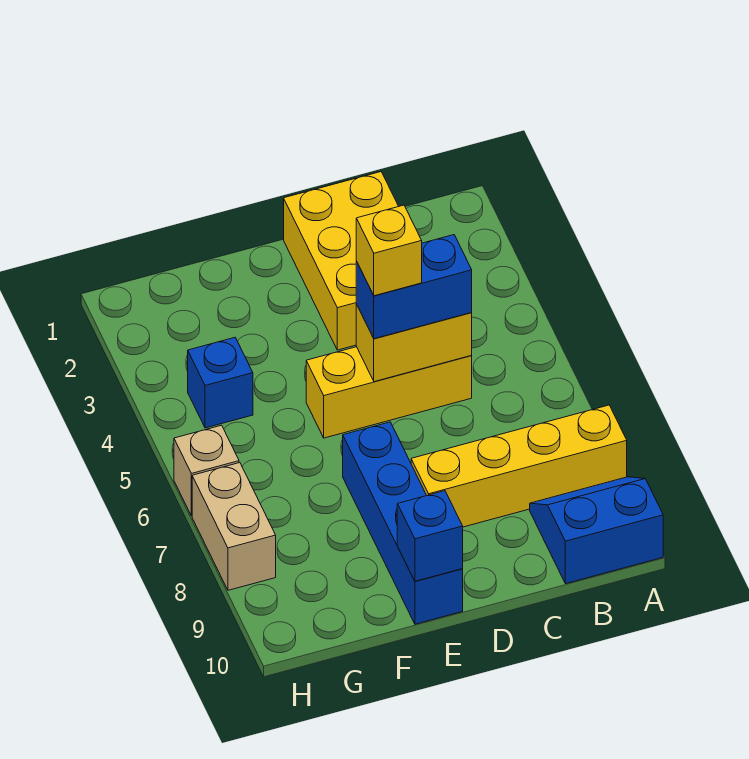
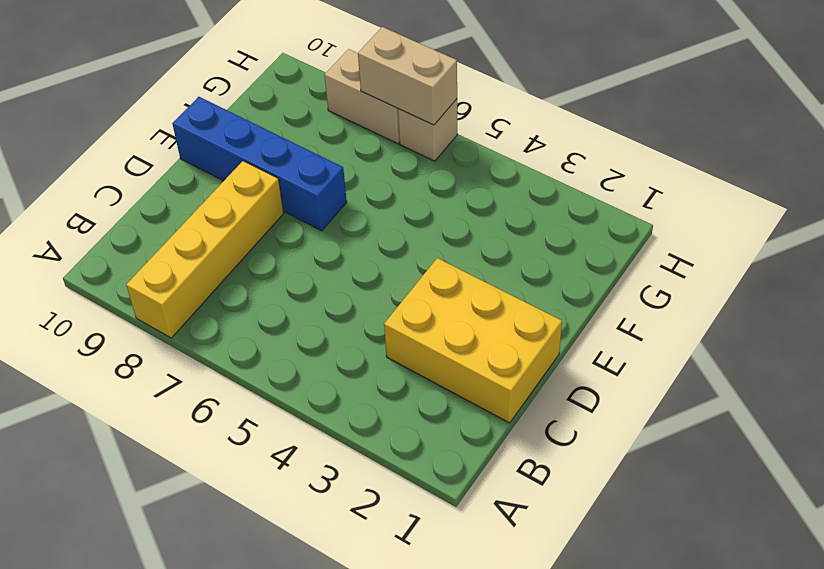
tan brick H6:H7 level 2 -> none
none -> blue slope A9:B10 level 1 top 10
none -> yellow brick C5:E5 level 1
none -> blue brick G4 level 1

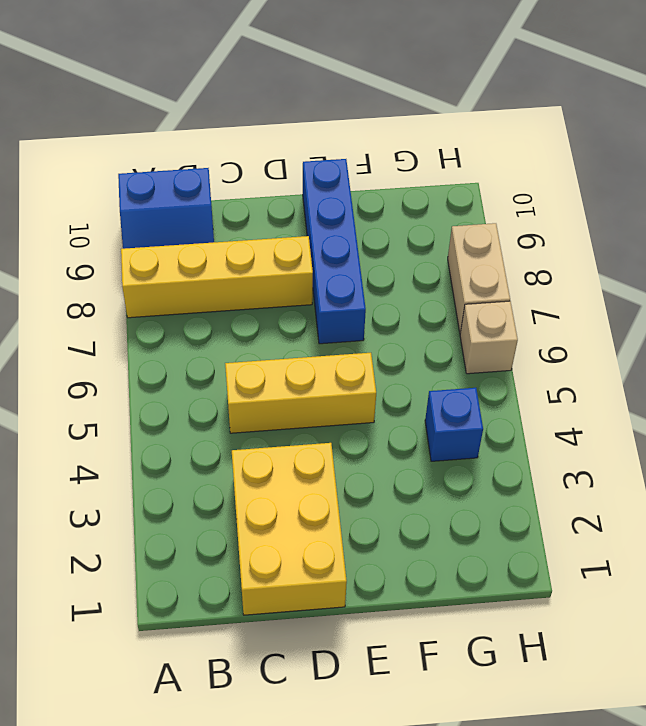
none -> yellow brick C5:D5 level 2
none -> blue brick E10 level 2
none -> blue brick C5:D5 level 3

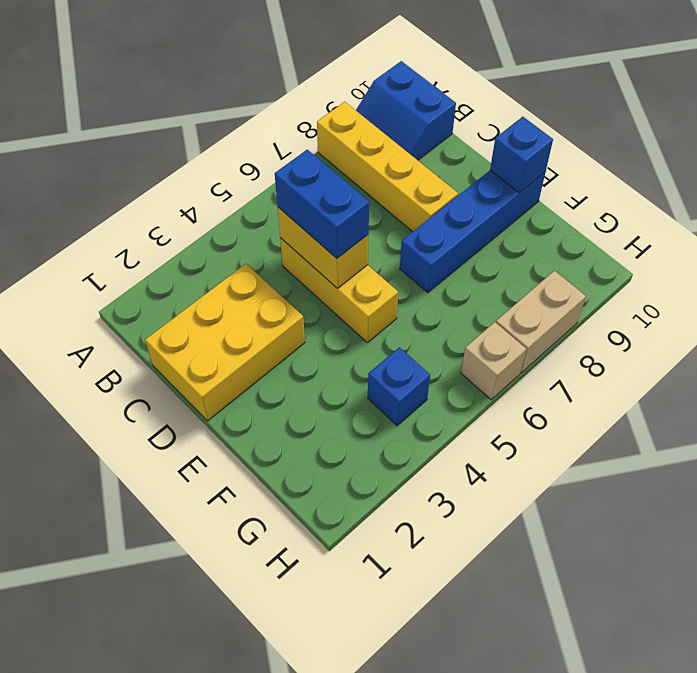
none -> yellow brick D5 level 4

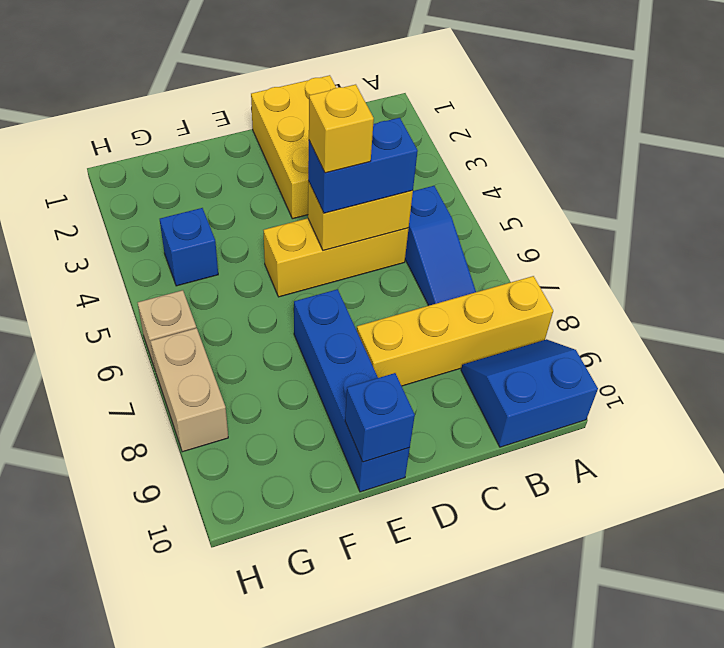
blue slope B5:B7 level 1 top 5 -> none

